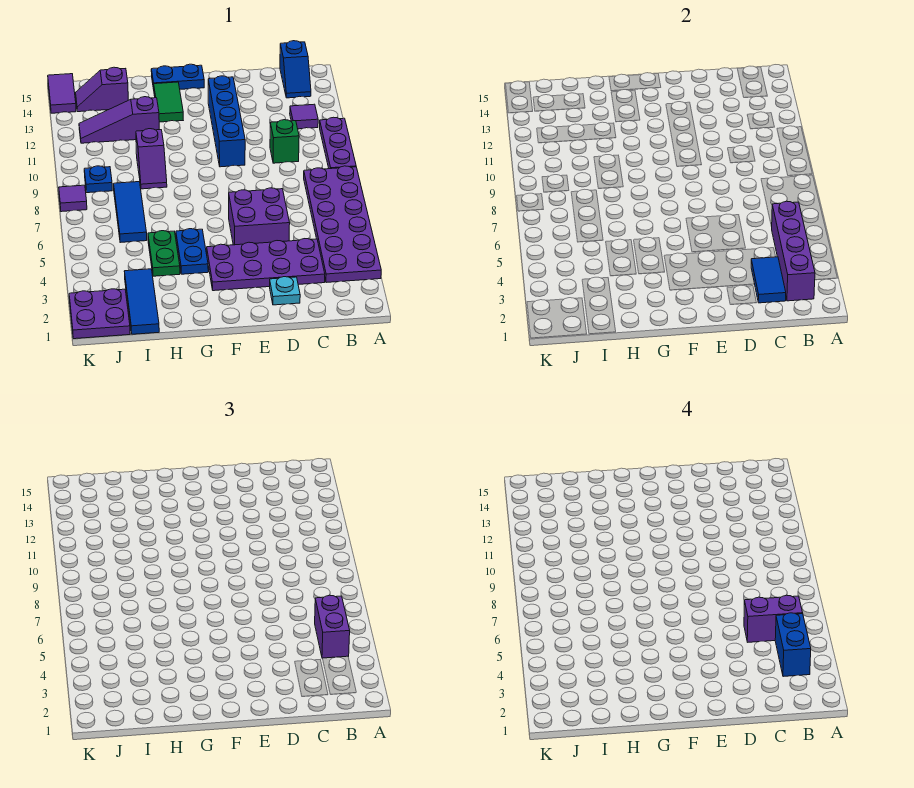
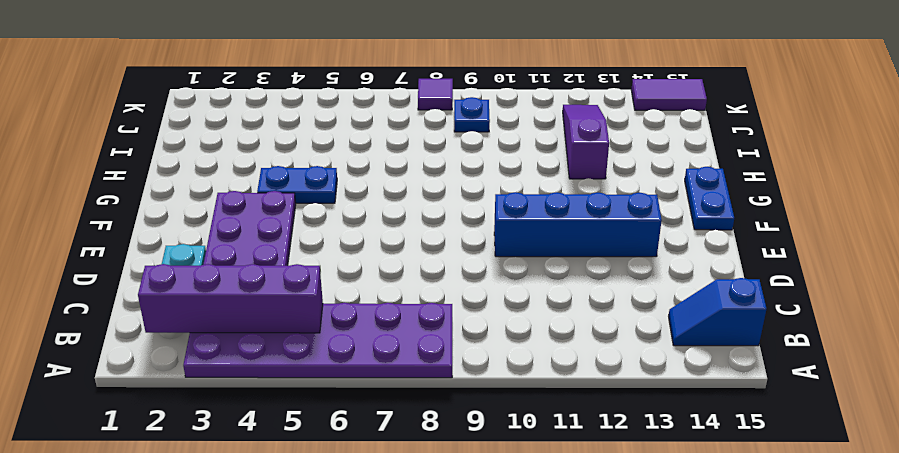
none -> purple plate A9:A11 level 1
none -> purple tile B12 level 1
none -> green brick C10 level 1

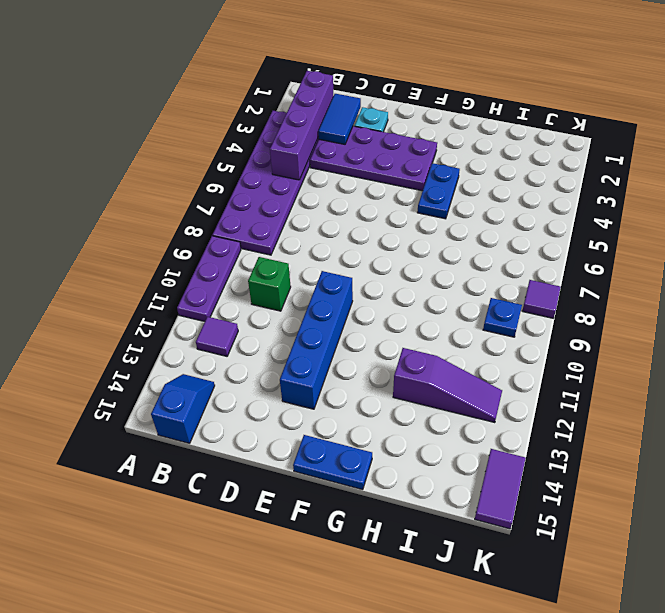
none -> purple brick D5:E6 level 1
none -> green tile G13:G14 level 1
none -> green plate H4:H5 level 1

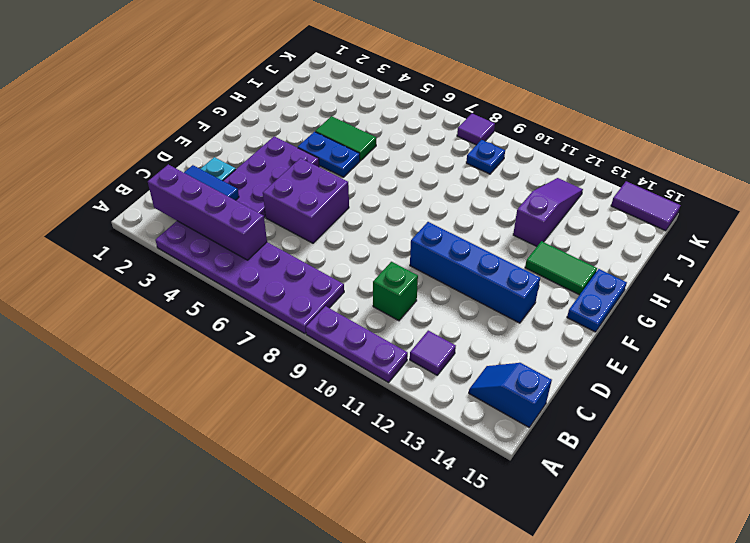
green tile H4:H5 level 1 -> green plate H4:H5 level 1
none -> purple slope H9:H10 level 1 top 10
none -> blue tile I1:I3 level 1
none -> blue tile I6:I8 level 1

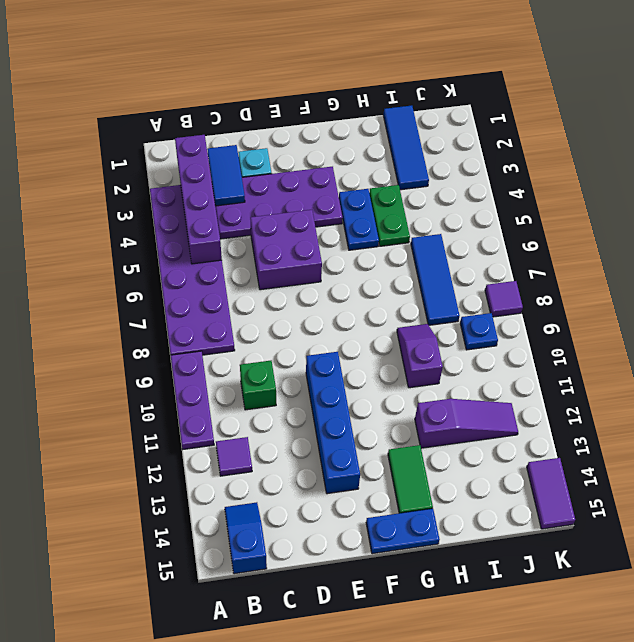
none -> purple slope I14:J14 level 1 top I
none -> purple plate J1:K2 level 1
none -> purple brick B4:B5 level 3

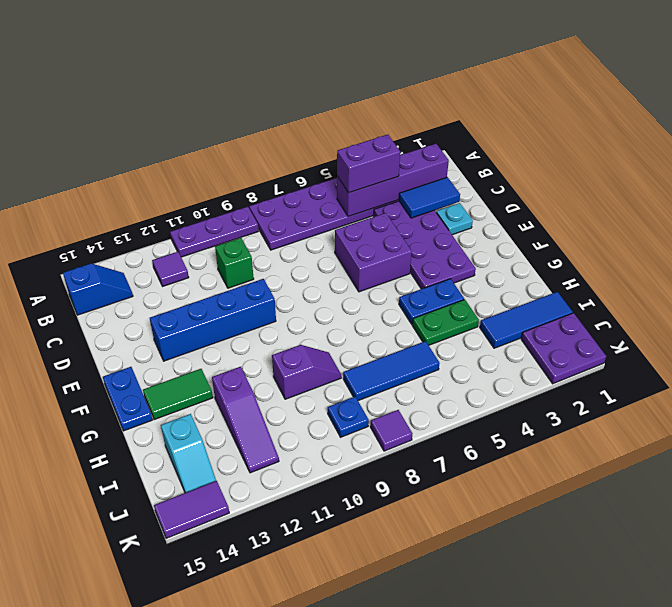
cyan slope I14:J14 level 1 top I -> purple slope I14:J14 level 1 top I
none -> blue brick B3:B4 level 4
none -> purple brick B5:C5 level 4

